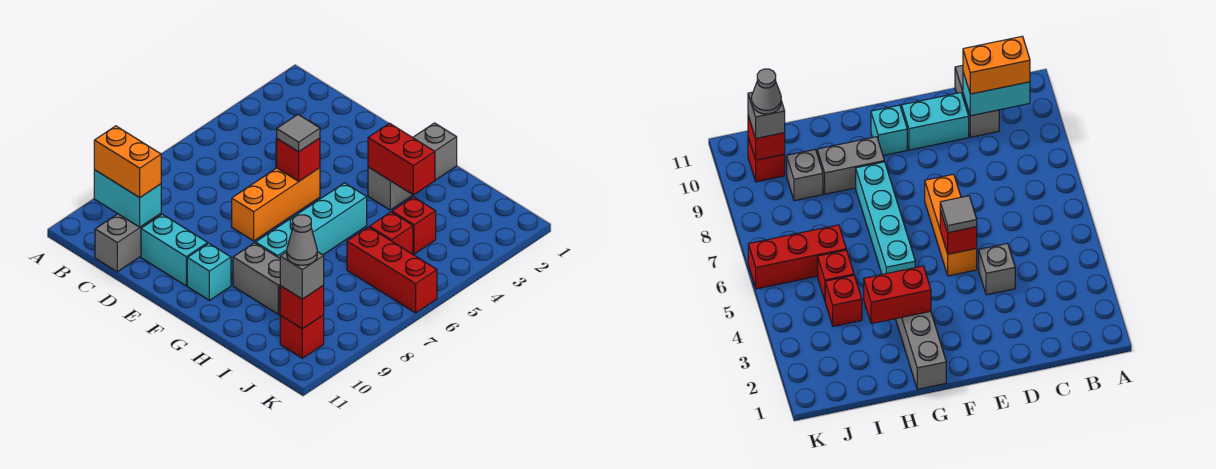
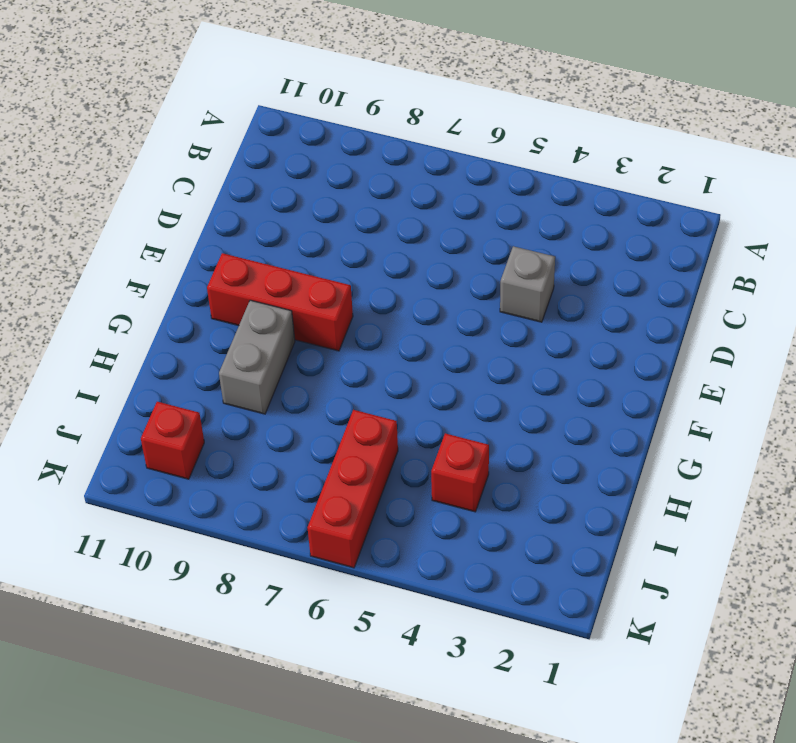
red brick F8:F10 level 1 -> cyan brick F10 level 1
none -> grey brick C10:C11 level 1
none -> cyan brick D10:E10 level 1
none -> orange brick E5:E7 level 1

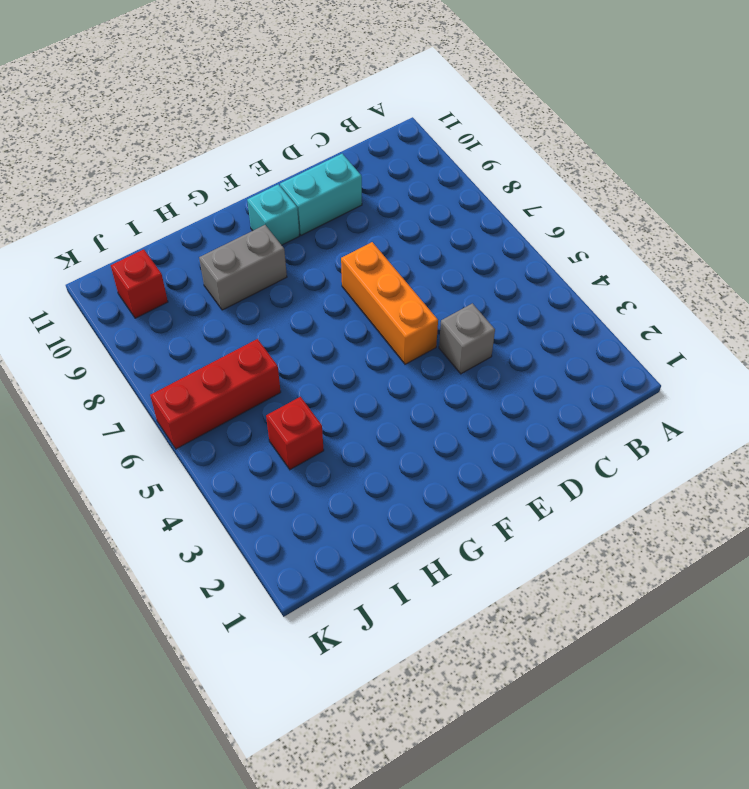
none -> grey brick C10:C11 level 1
none -> grey brick G1:G3 level 1
none -> cyan brick G5:G8 level 1

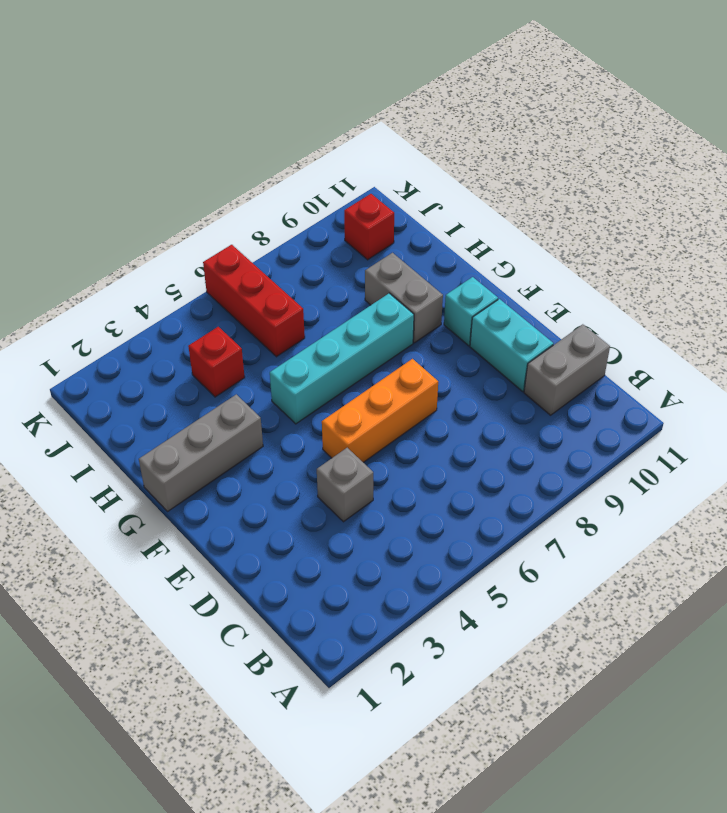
none -> red brick I5 level 1
none -> grey brick I9 level 1
none -> cyan brick B10:C10 level 2

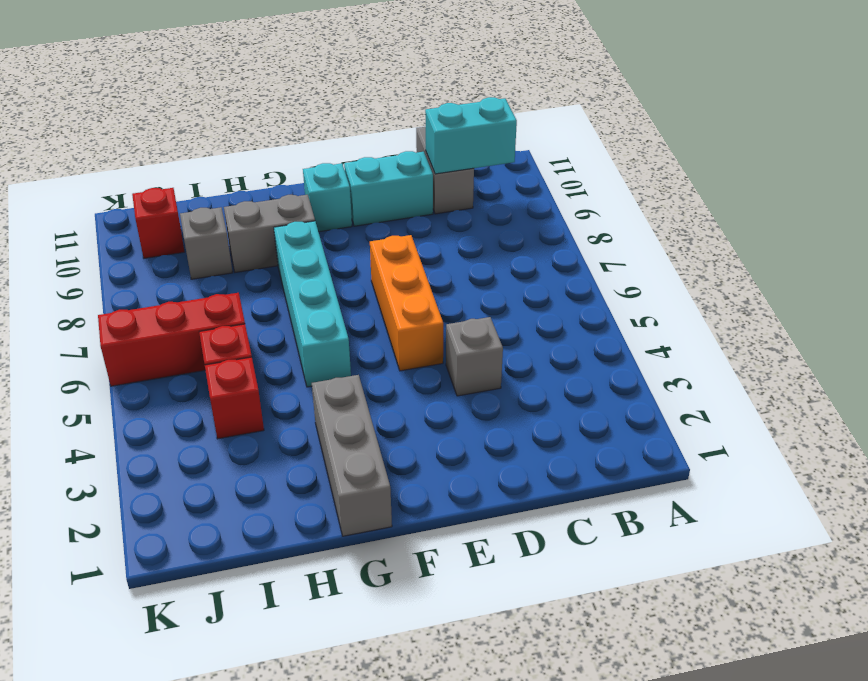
none -> red brick E5 level 2
none -> red brick G3:H3 level 2
none -> red brick J10 level 2

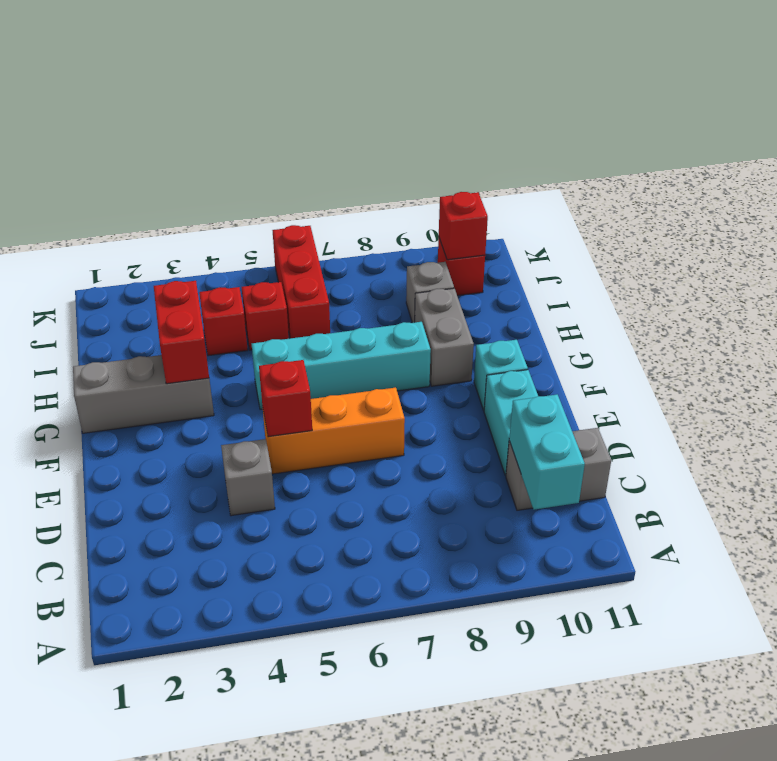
none -> orange brick B10:C10 level 3
none -> grey tile E5 level 3
none -> grey brick J10 level 3

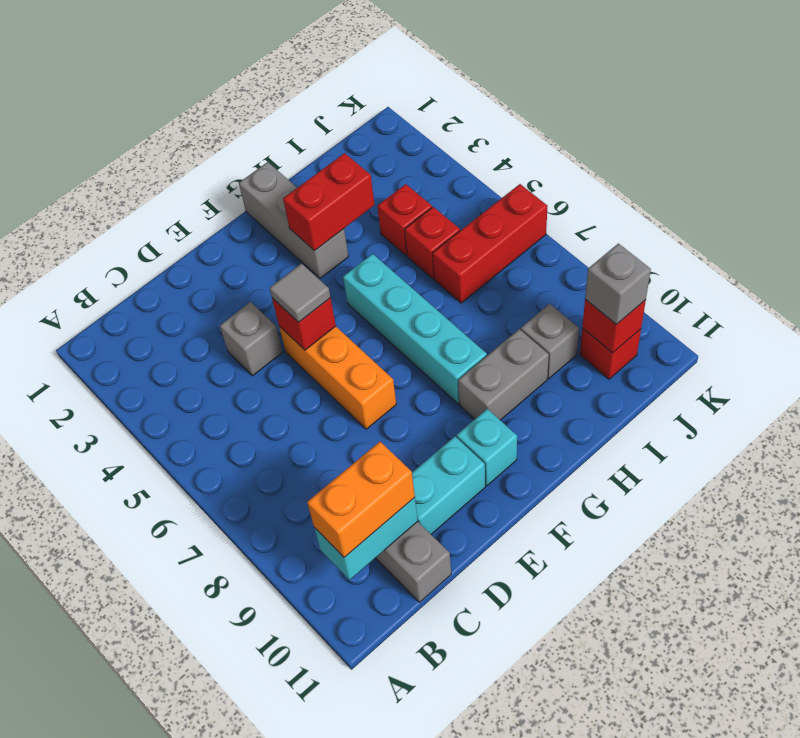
none -> grey cone J10 level 4

